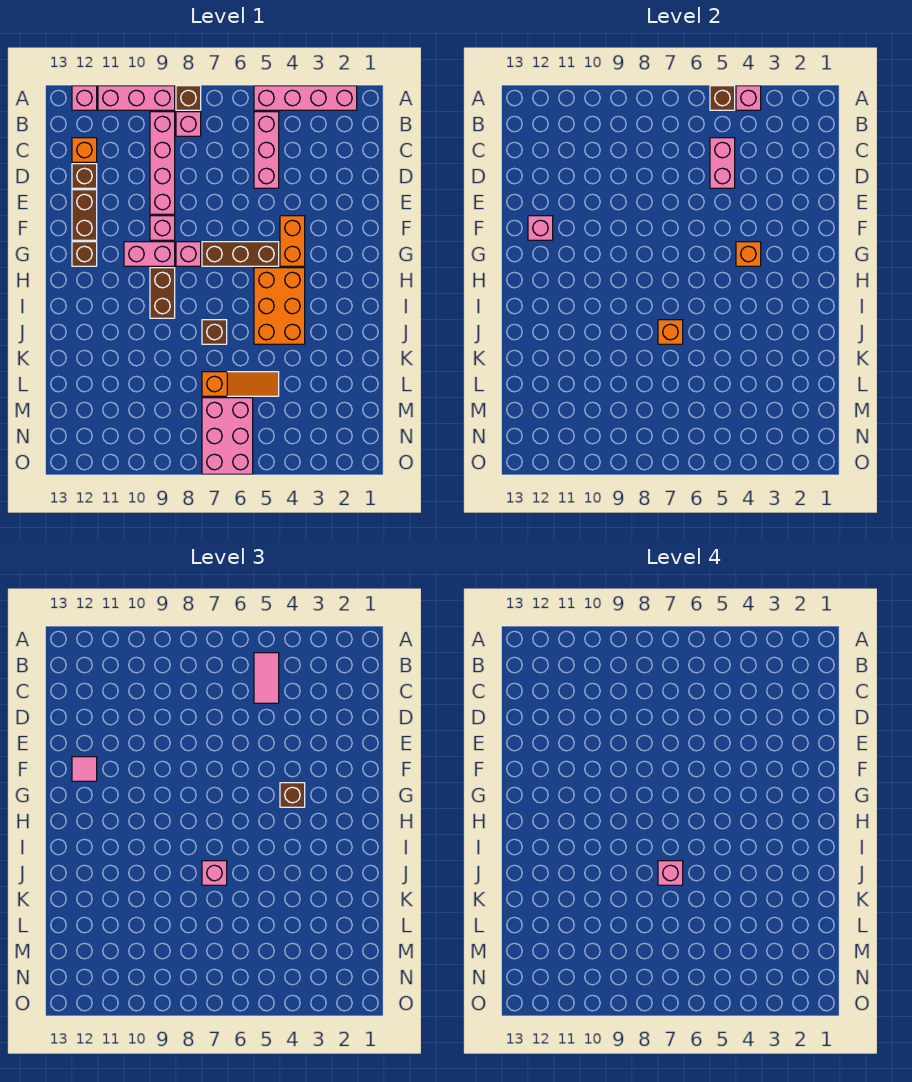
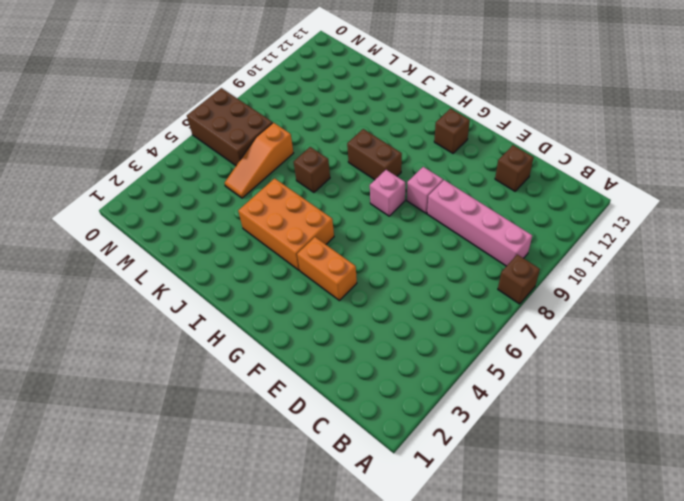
brown brick M6:O7 level 1 -> pink brick M6:O7 level 1
none -> pink brick A2:A5 level 1
none -> pink brick A9:A11 level 1
none -> pink brick A12 level 1
none -> pink brick B5:D5 level 1

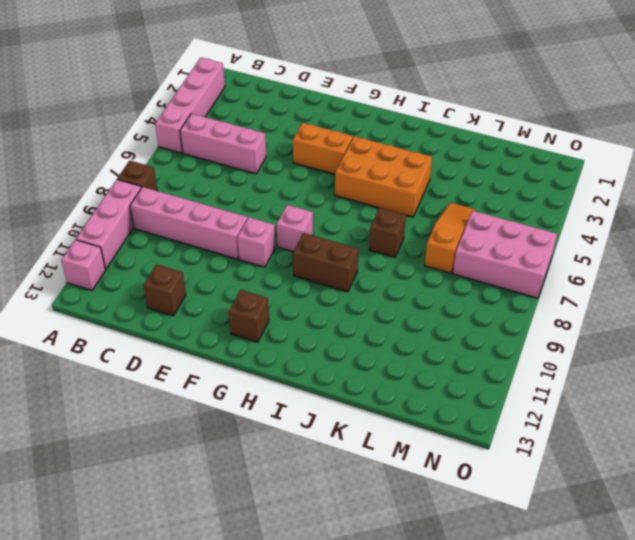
none -> pink brick B8 level 1
none -> orange brick C12 level 1
none -> brown brick E12:F12 level 1
none -> brown brick G5:G7 level 1

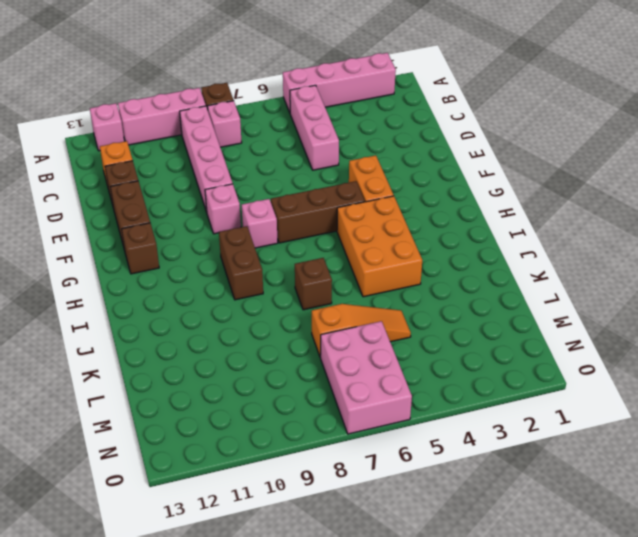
none -> pink brick G9:G10 level 1
none -> pink brick A4 level 2
none -> brown brick A5 level 2
none -> pink brick C5:D5 level 2

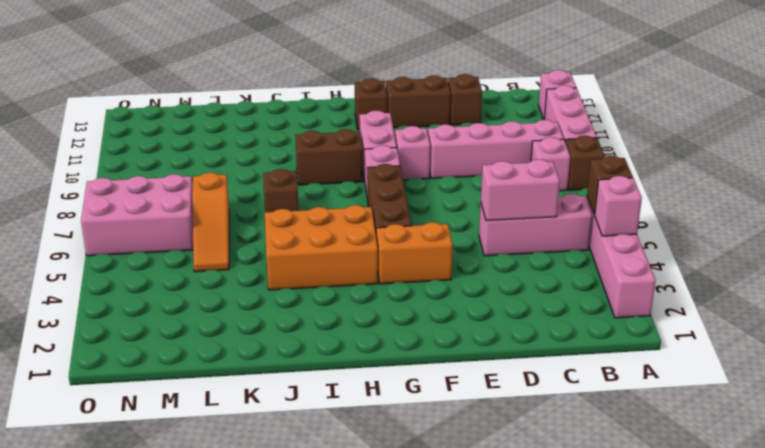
none -> orange brick C12 level 1
none -> pink brick F12 level 2
none -> orange brick G4 level 2
none -> orange brick J7 level 2

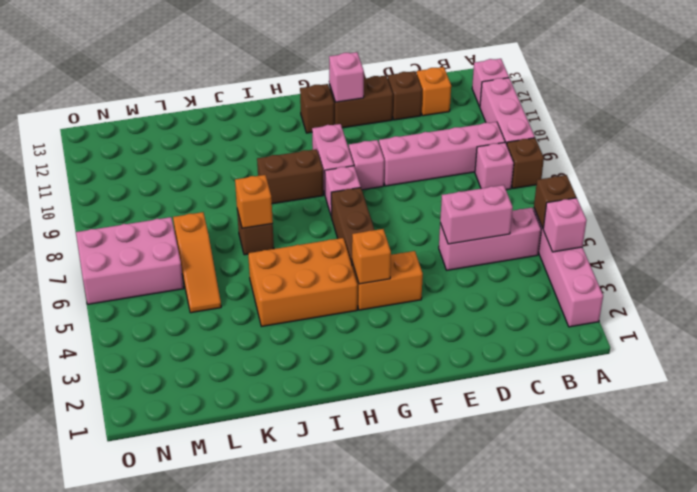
none -> pink tile B5:C5 level 3
none -> pink tile F12 level 3
none -> brown brick G4 level 3
none -> pink brick J7 level 3

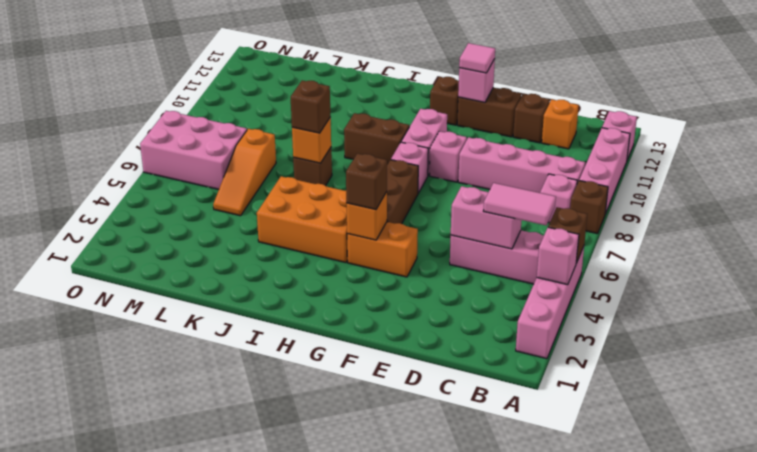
brown brick J7 level 3 -> pink brick J7 level 3
none -> pink brick J7 level 4

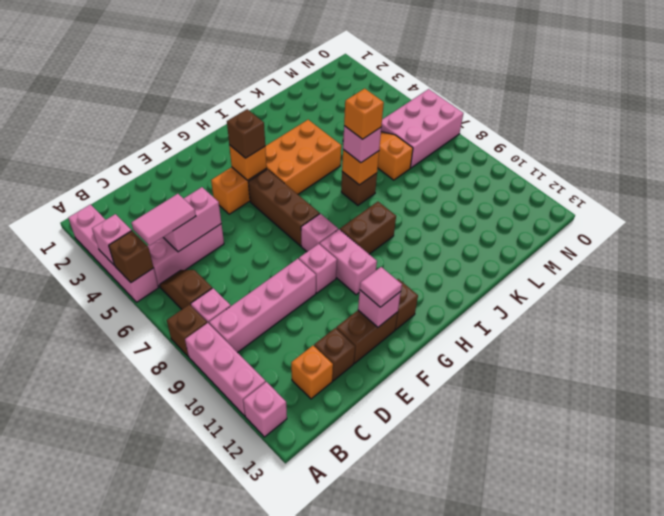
brown slope B6:B7 level 1 top 7 -> none
orange brick J7 level 4 -> pink brick J7 level 4

